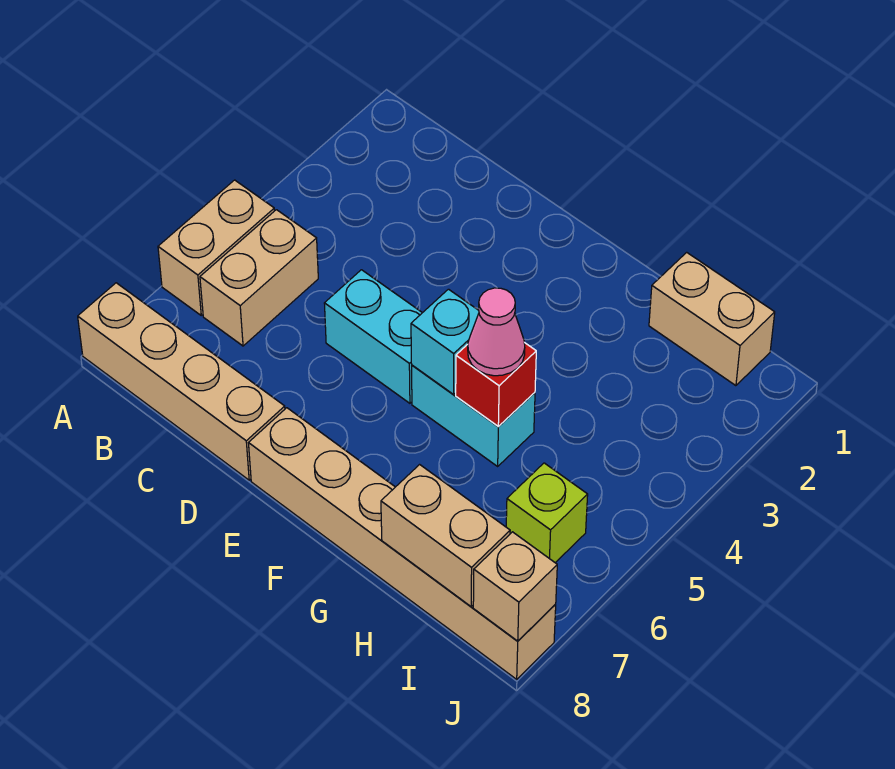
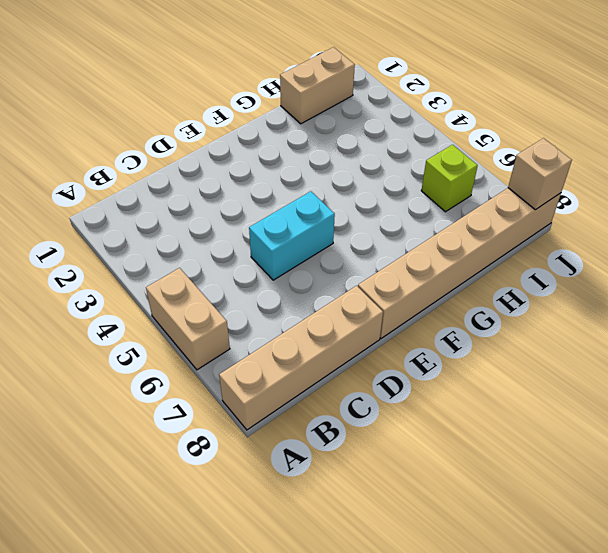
none -> tan brick B5:B6 level 1
none -> cyan brick F5:G5 level 1
none -> cyan brick F5 level 2

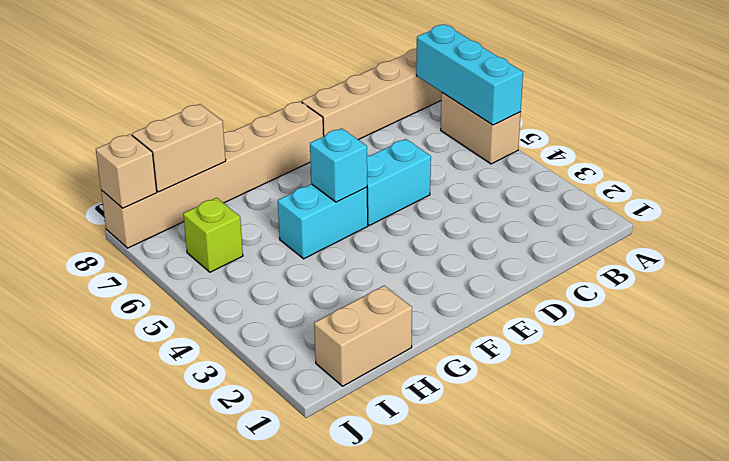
cyan brick A5:A7 level 2 -> none
none -> tan brick B5:B6 level 1
none -> red brick G5 level 2
none -> pink cone G5 level 3

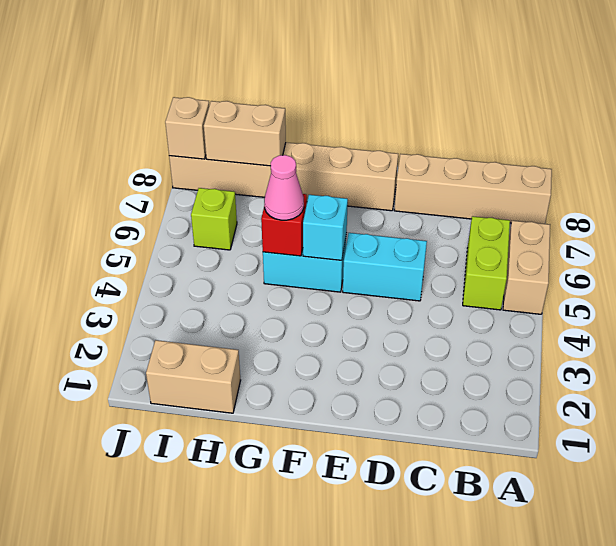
lime brick B5:B6 level 1 -> tan brick B5:B6 level 1

